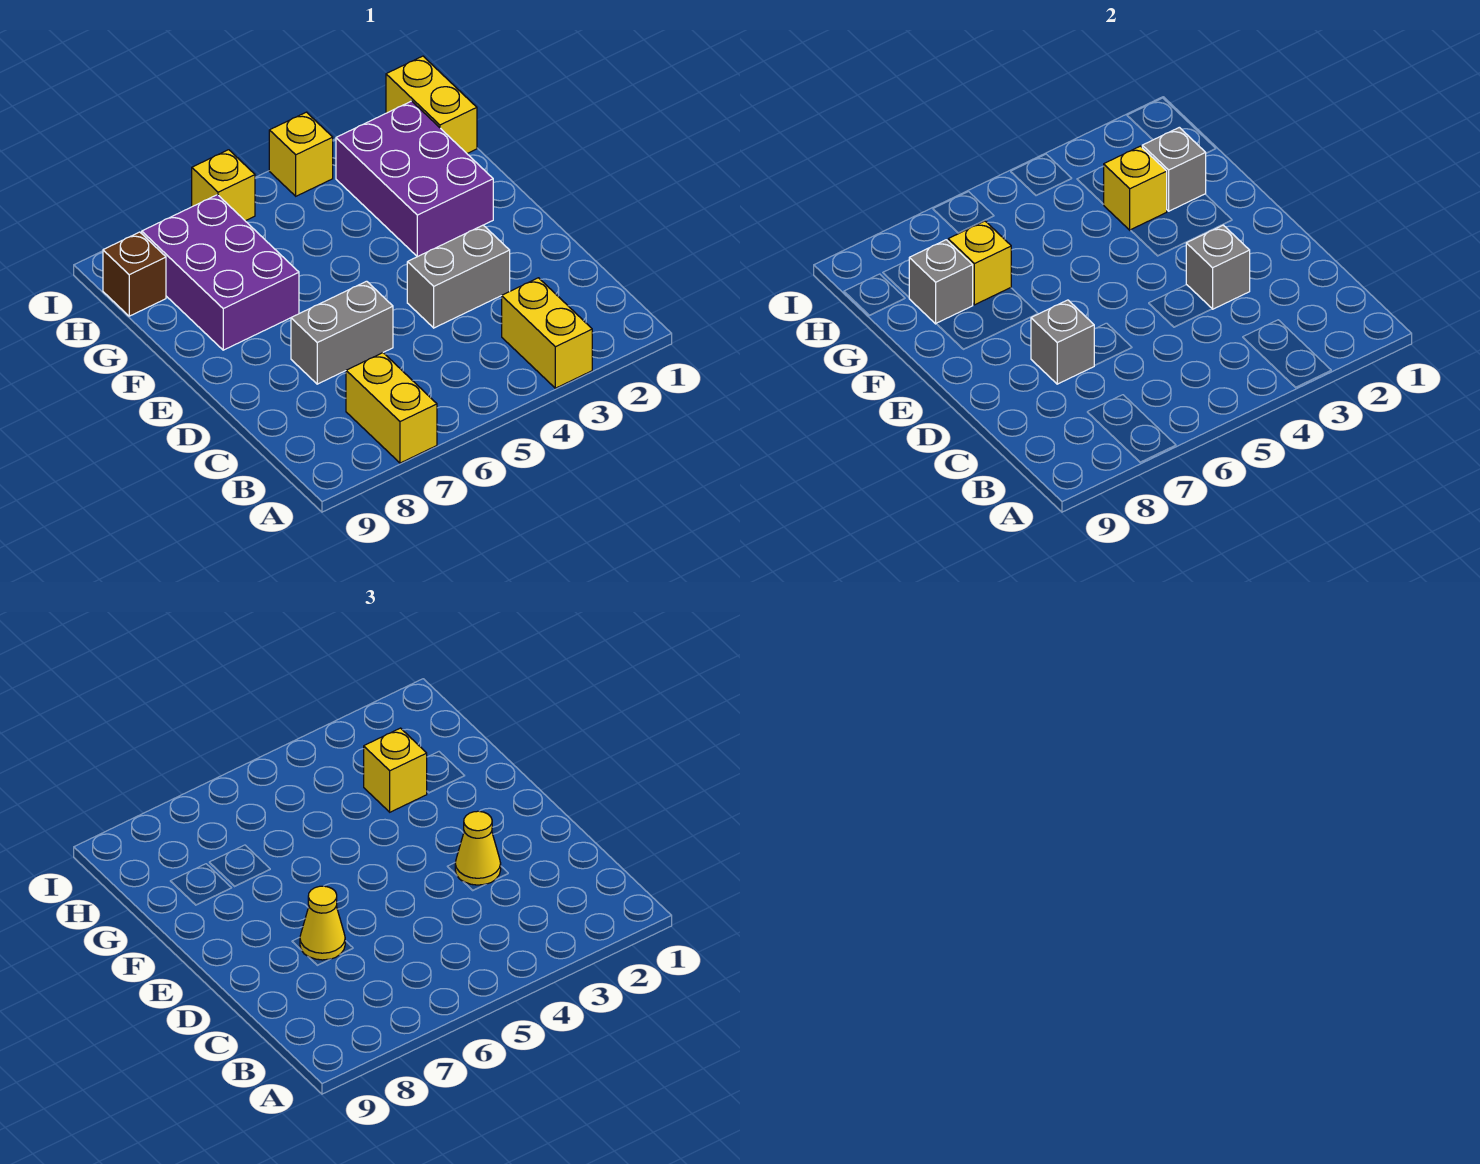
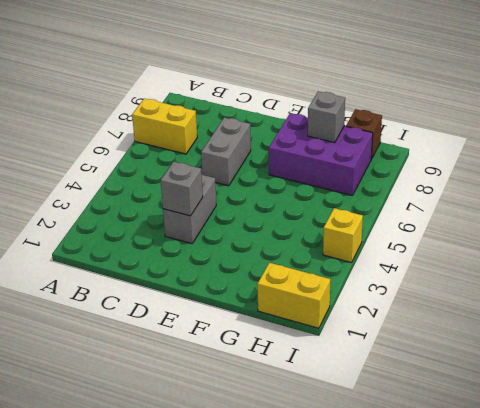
none -> yellow brick A3:B3 level 1
none -> purple brick F2:H3 level 1
none -> yellow brick I6 level 1

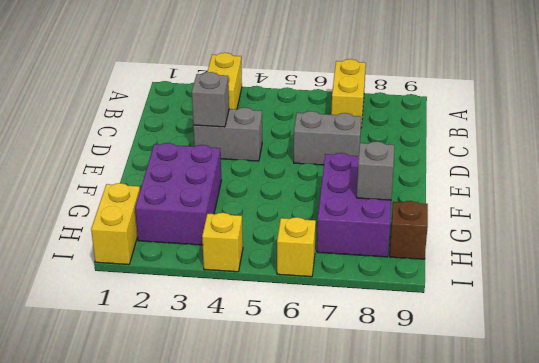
none -> grey brick D7 level 2
none -> grey brick G2 level 2
none -> yellow brick G3 level 2

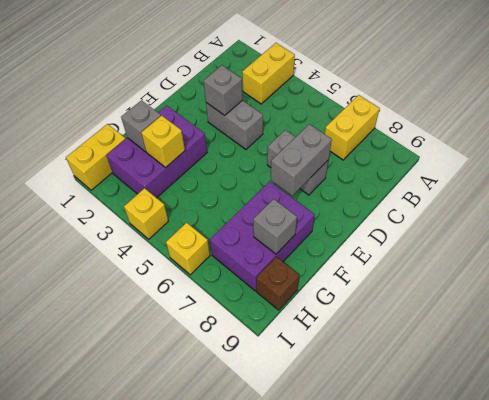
grey brick D7:E7 level 2 -> grey brick D7 level 2
none -> yellow brick G7 level 2
none -> yellow cone D3 level 3
none -> yellow cone D7 level 3

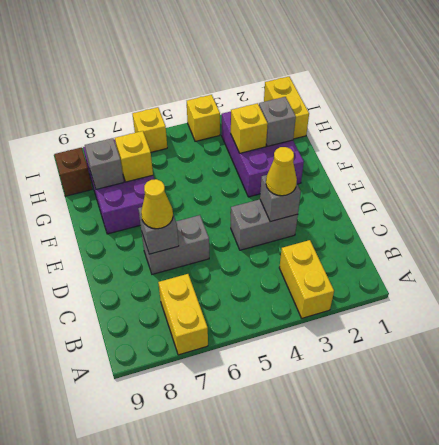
none -> yellow brick G3 level 3

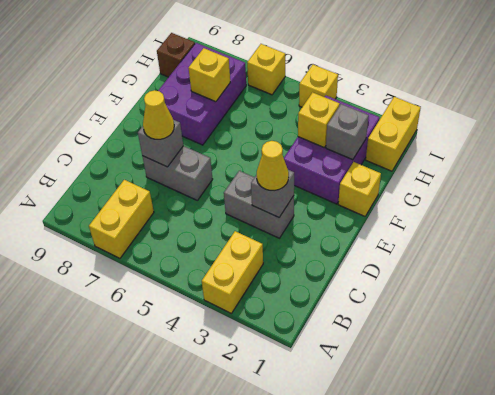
yellow brick F1 level 1 -> yellow brick G3 level 3
none -> grey brick G8 level 2

